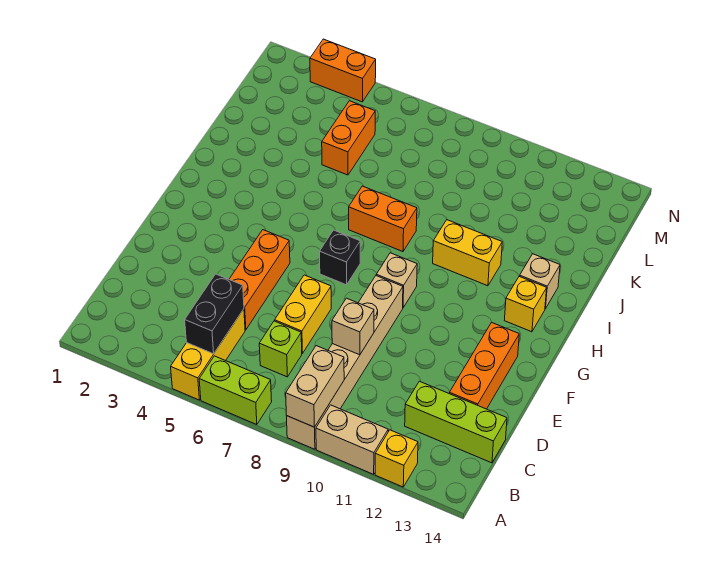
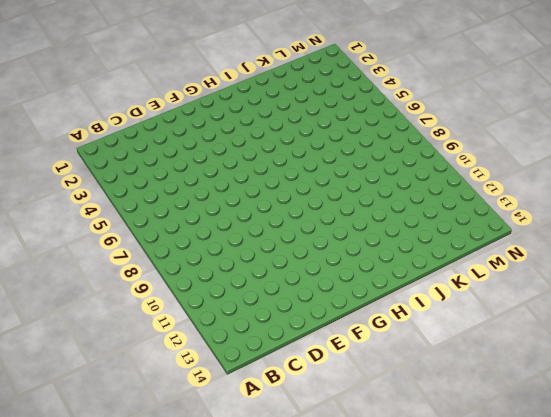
none -> yellow brick A5:C5 level 1
none -> lime brick A6:A7 level 1
none -> tan brick A9:F9 level 1

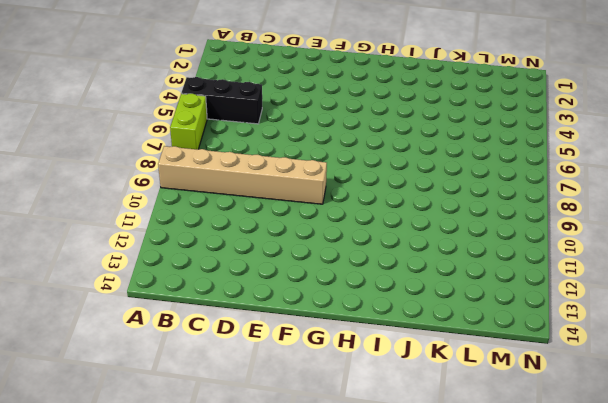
black brick A5:C5 level 1 -> yellow brick A5:C5 level 1
none -> tan brick A10:A11 level 1
none -> yellow brick A12 level 1
none -> lime brick C7 level 1

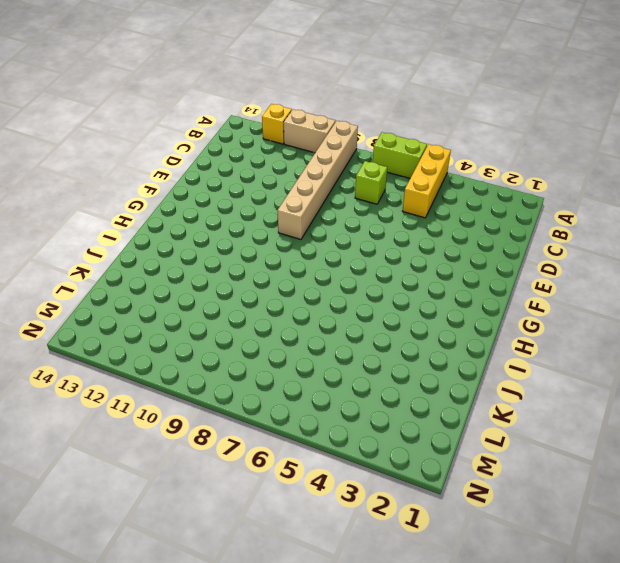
none -> lime brick C12:C14 level 1
none -> orange brick D5:F5 level 1
none -> yellow brick D7:E7 level 1

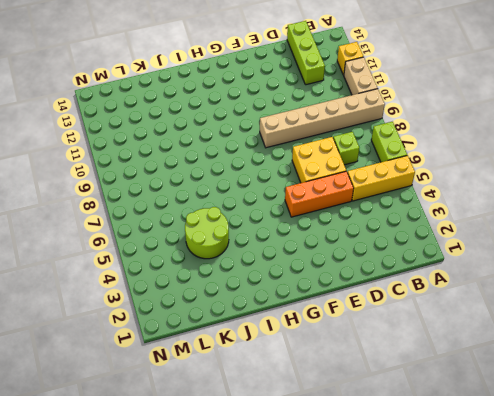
yellow brick D6:E7 level 1 -> yellow brick D7:E7 level 1
lime round brick J4:K5 level 1 -> orange brick K5:L5 level 1
none -> orange brick D13:F13 level 1
none -> black brick G7 level 1
none -> tan brick G9 level 1

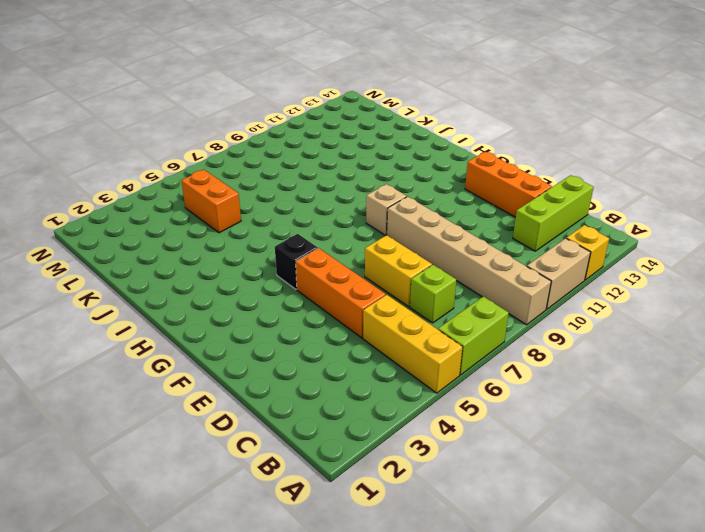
black brick G5 level 1 -> black brick G7 level 1
none -> yellow brick H13 level 1
none -> orange brick I7:I8 level 1
none -> yellow brick I10:I11 level 1

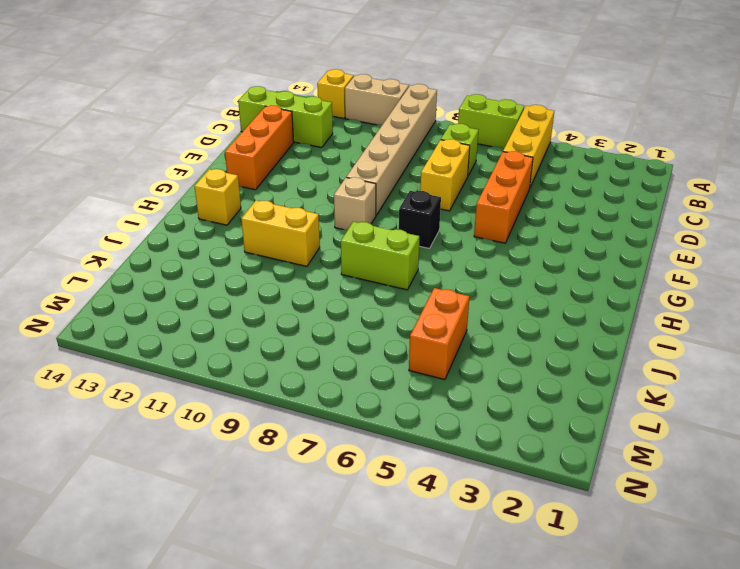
lime brick I7:I8 level 1 -> orange brick I7:I8 level 1
none -> tan brick I13 level 1
none -> orange brick N3:N4 level 1
none -> tan brick A9:B9 level 2

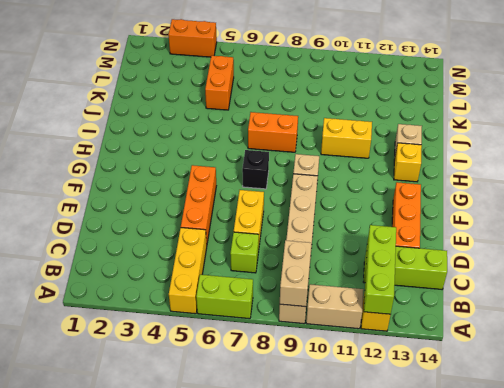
lime brick A12:C12 level 2 -> none
none -> black brick B5:C5 level 2
none -> tan brick D9 level 2

